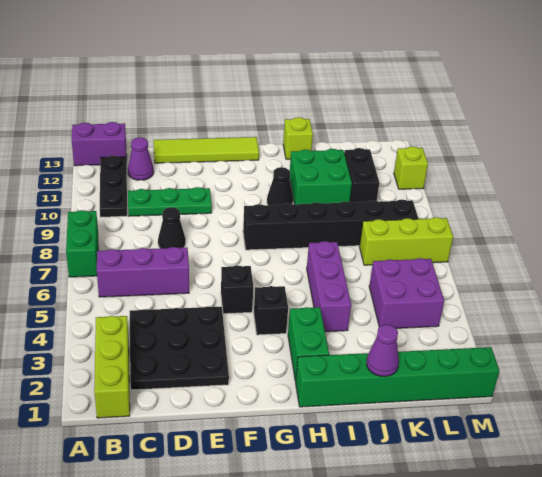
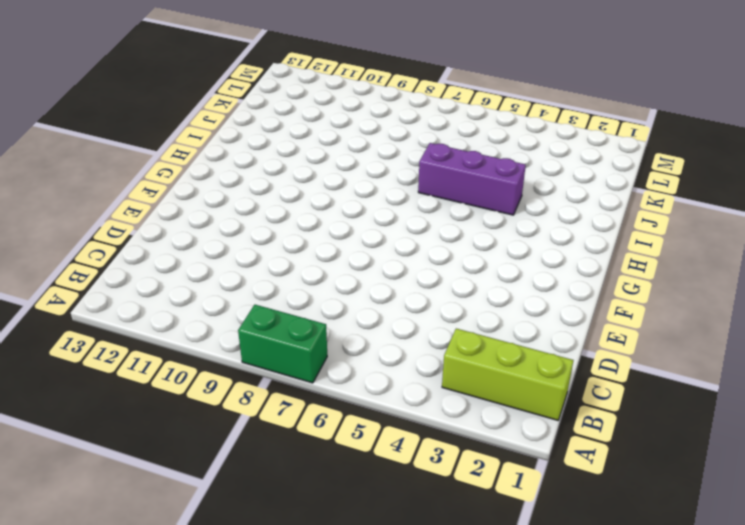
none -> purple brick A13:B13 level 1
none -> purple brick B6:D6 level 1
none -> black plate B10:B12 level 1

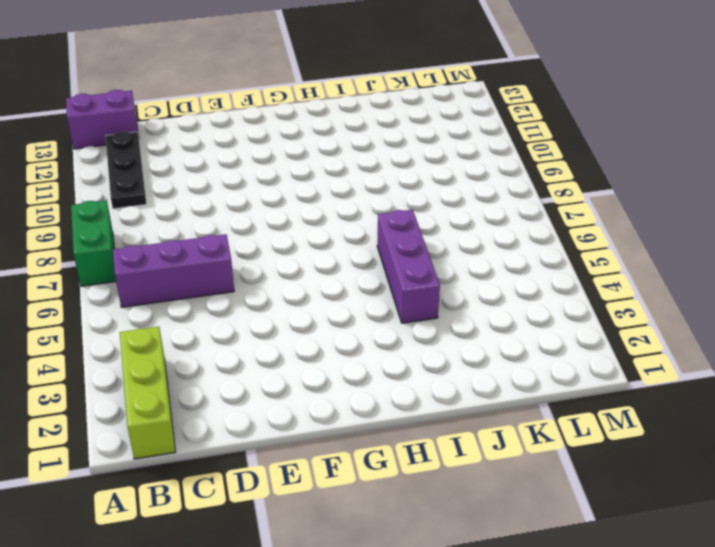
none -> black plate C2:E4 level 1
none -> green plate C10:E10 level 1
none -> purple cone C12 level 1

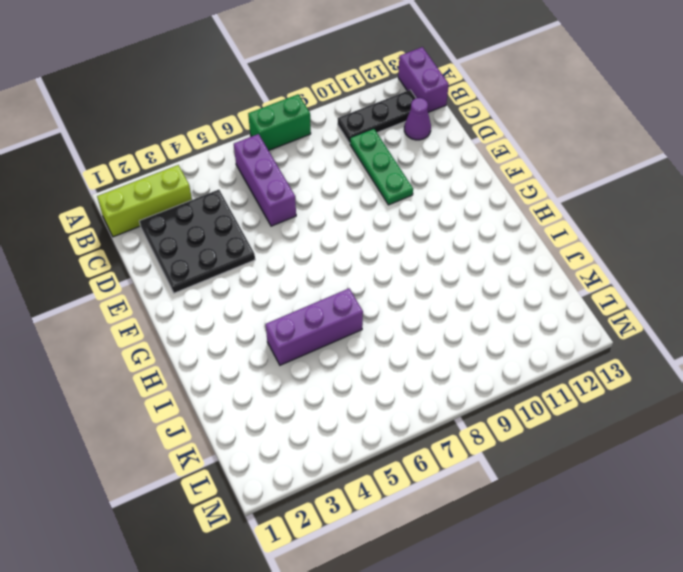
none -> black cone D8 level 1
none -> lime tile D13:G13 level 1
none -> black brick F5 level 1

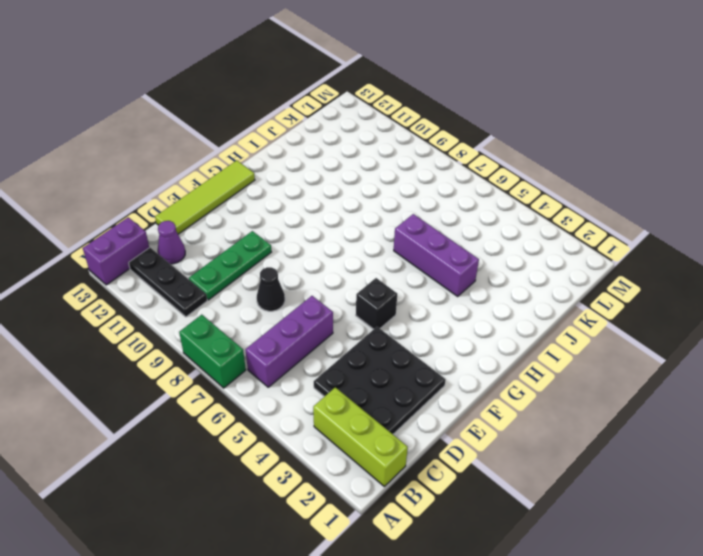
none -> black brick G4 level 1
none -> black brick G8:L8 level 1
none -> green brick H1:M1 level 1

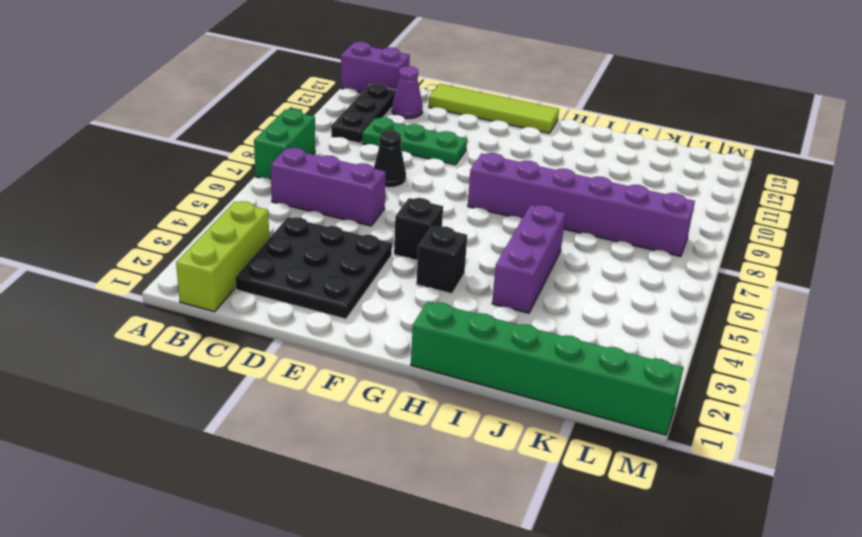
purple brick G8:L8 level 1 -> black brick G8:L8 level 1
none -> green brick H2:H3 level 1
none -> black cone H10 level 1
none -> green brick I10:J11 level 1

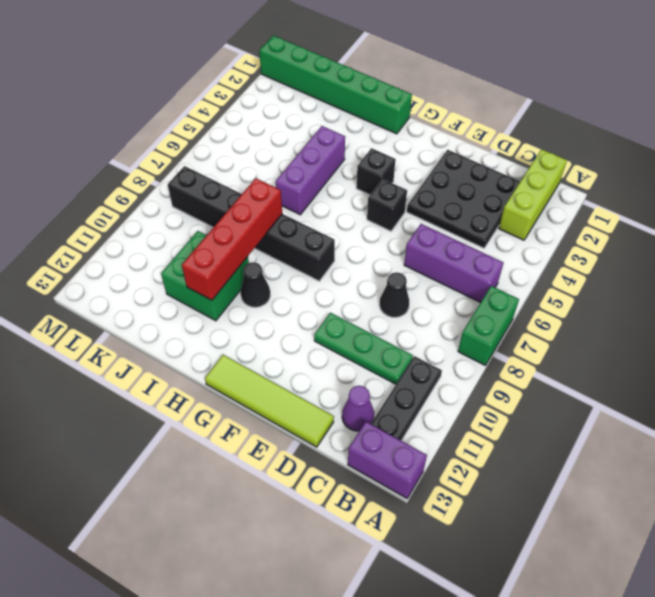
red brick I8:I11 level 2 -> none
none -> green brick H2:H3 level 1
none -> lime brick I13 level 1
none -> purple brick K4:L5 level 1

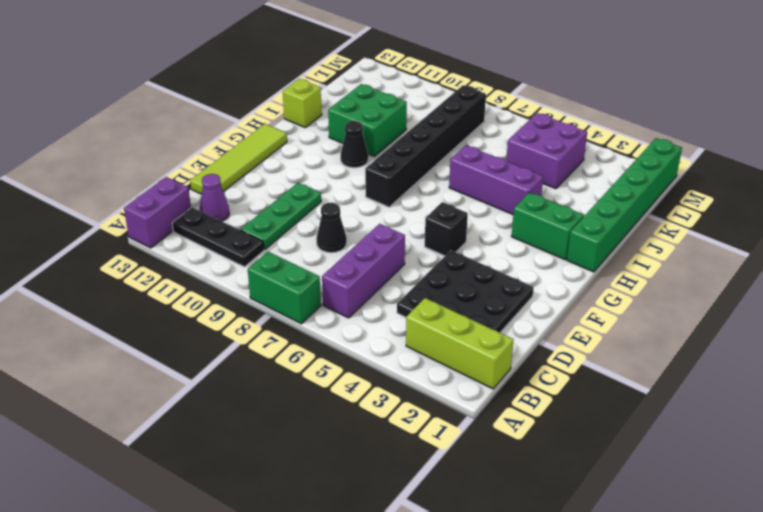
none -> black brick G4 level 1
none -> lime brick K7:M7 level 1
none -> black brick K10:K11 level 1

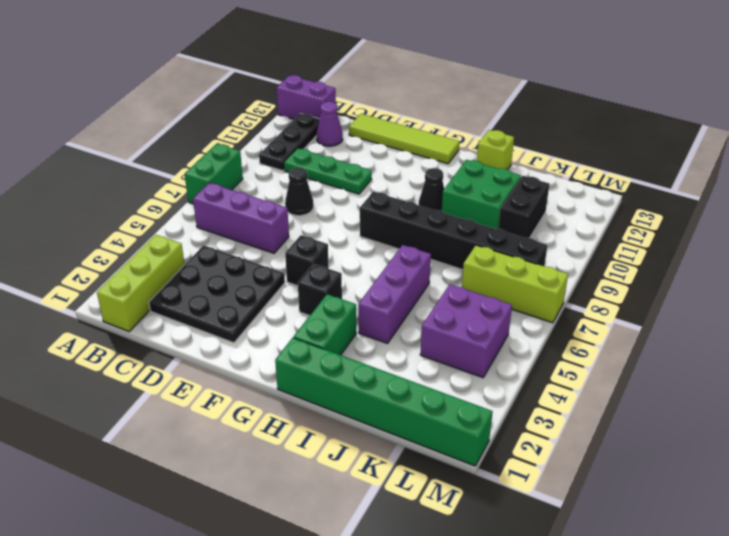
none -> lime brick M11 level 1
none -> purple cone J1 level 2

